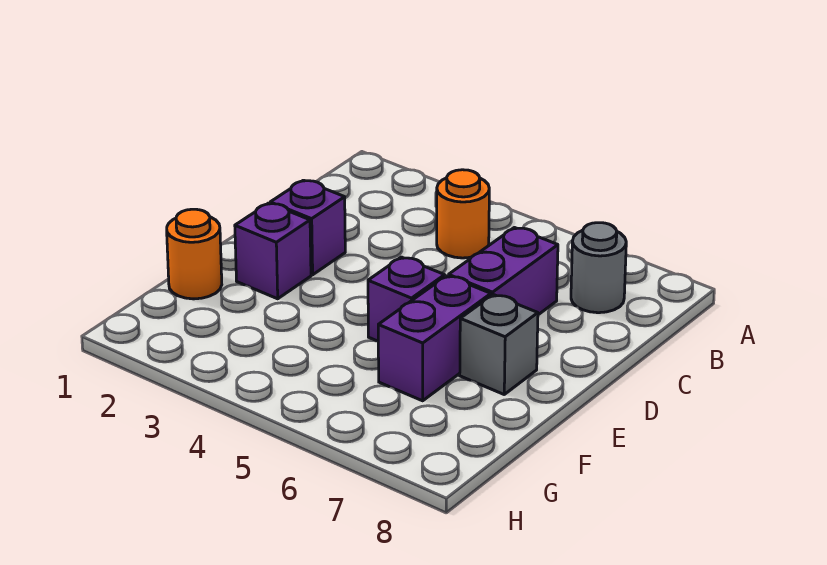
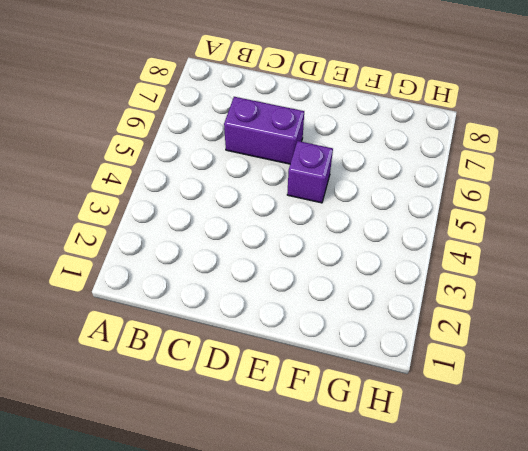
none -> orange round brick B4 level 1
none -> grey round brick B7 level 1

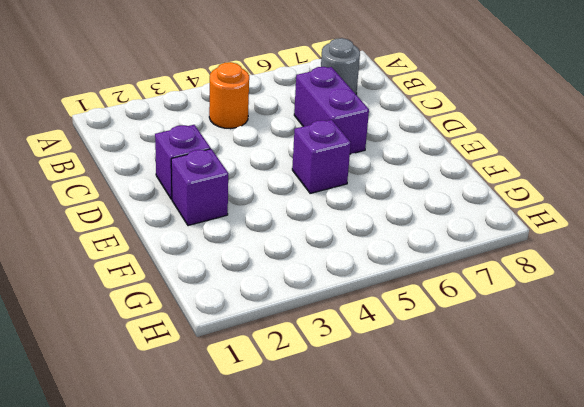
none -> purple brick E6:F6 level 1
none -> grey brick E7 level 1

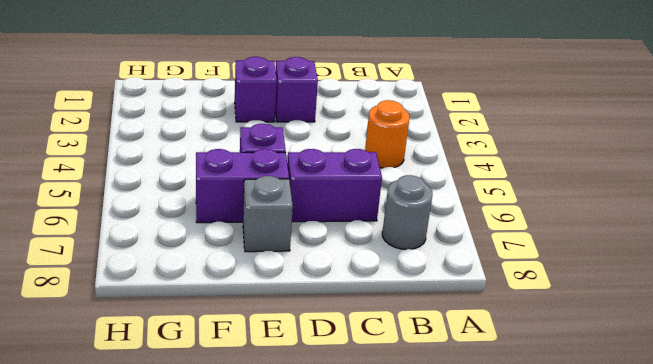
none -> orange round brick F1 level 1

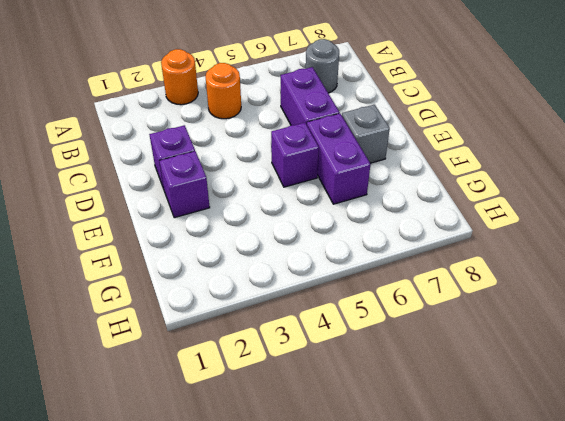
orange round brick A3 level 1 -> orange round brick F1 level 1

